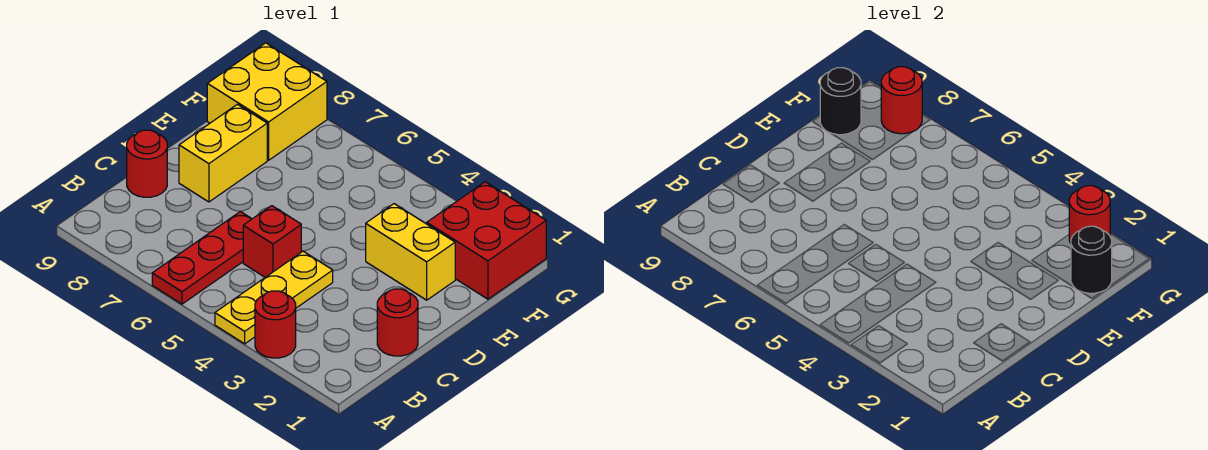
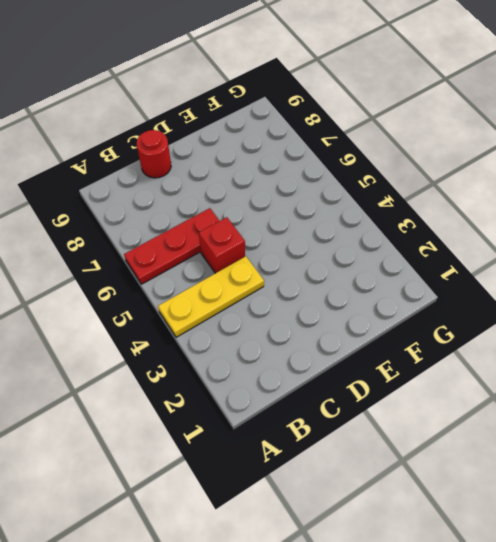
none -> red round brick A3 level 1
none -> red round brick C1 level 1
none -> yellow brick D8:E8 level 1

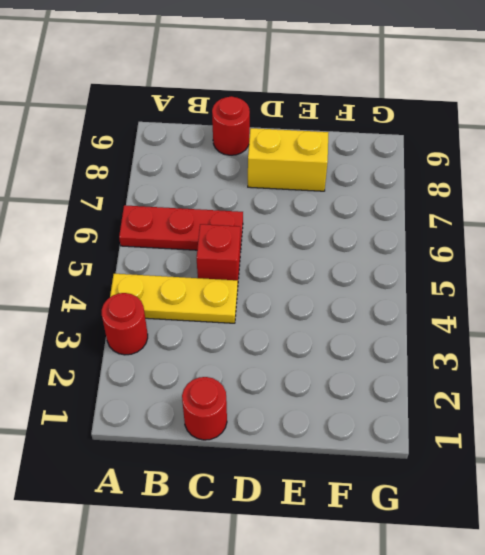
none -> yellow brick E2:E3 level 1
none -> red brick F1:G2 level 1
none -> yellow brick F8:G9 level 1

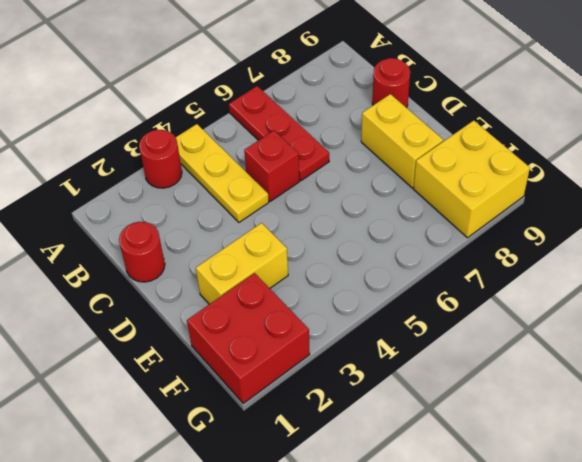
none -> black round brick F1 level 2
none -> black round brick F9 level 2
none -> red round brick G2 level 2

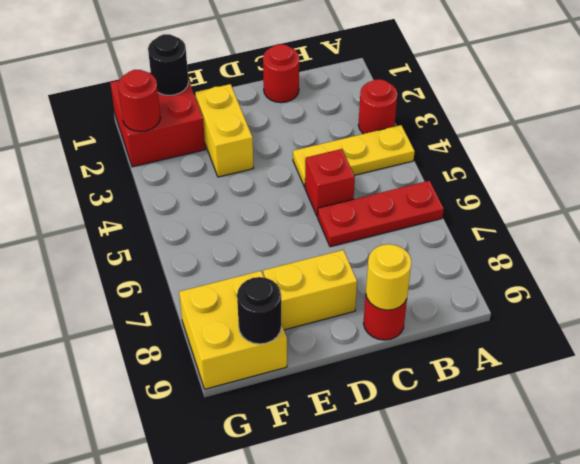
yellow round brick C9 level 2 -> none
none -> red round brick G8 level 2

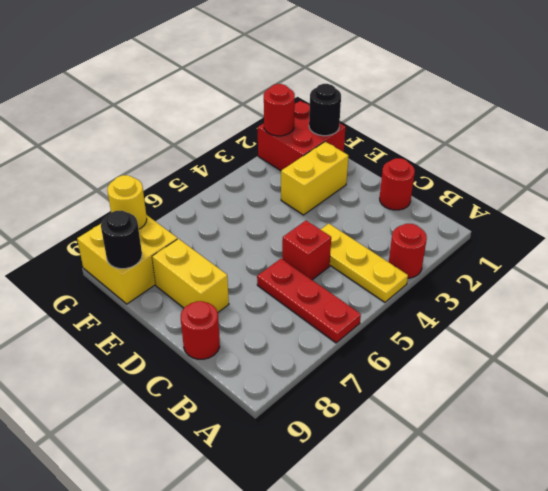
yellow round brick G8 level 2 -> red round brick G8 level 2

